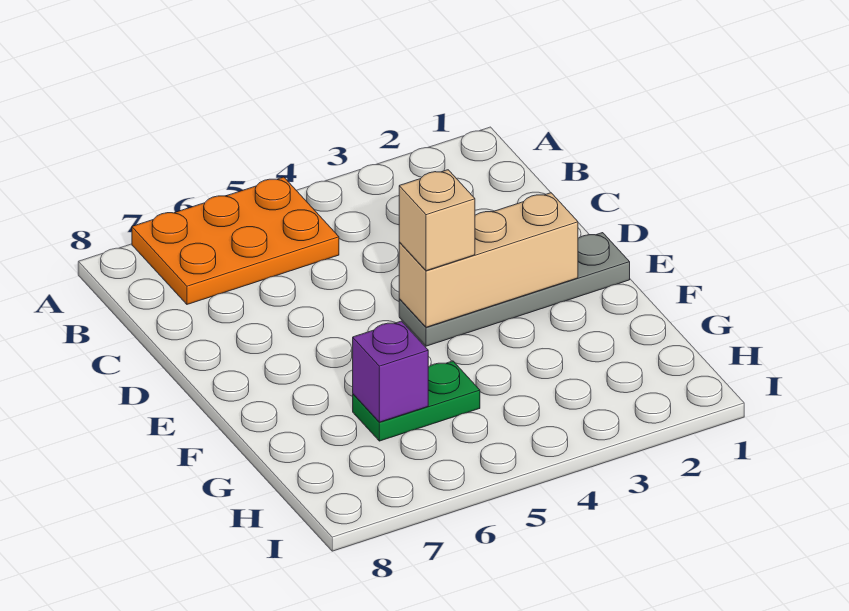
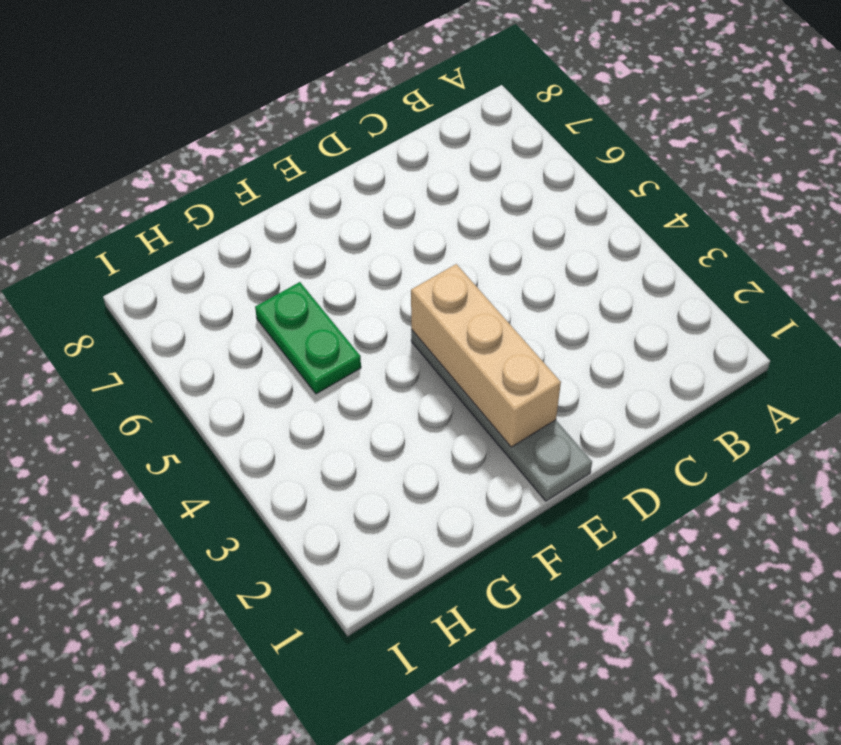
none -> orange plate A5:B7 level 1
none -> purple brick G6 level 2

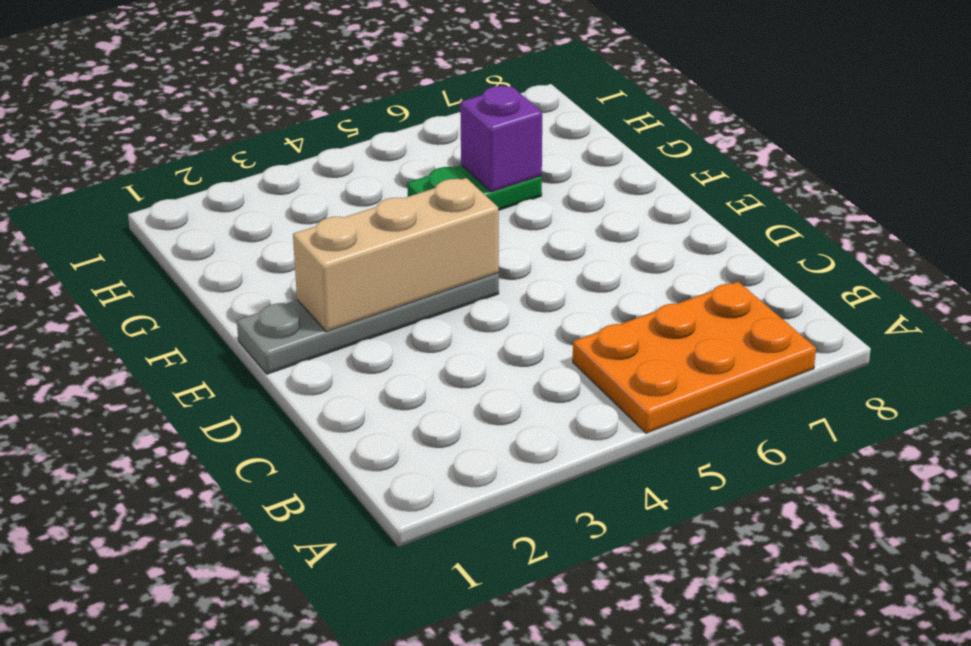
none -> tan brick E4 level 3

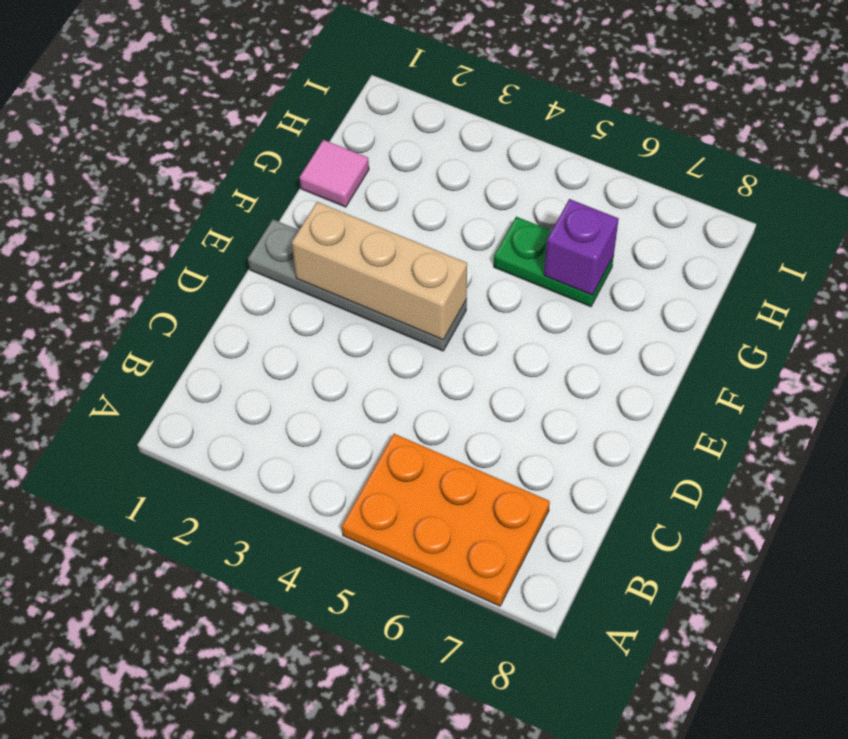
pink tile G1 level 1 -> none
none -> tan brick E4 level 3

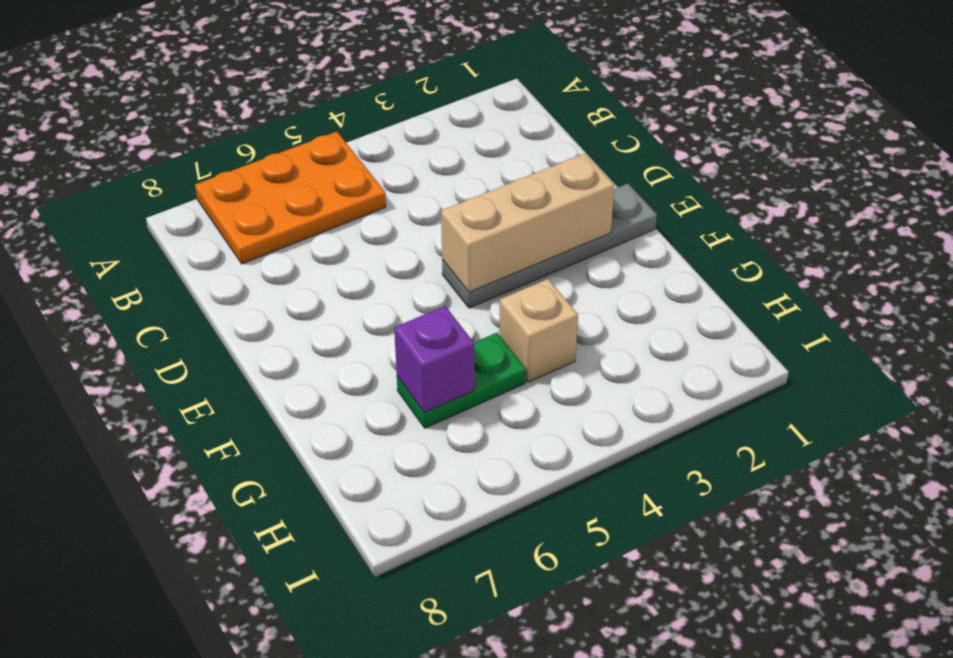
tan brick G4 level 1 -> tan brick E4 level 3

